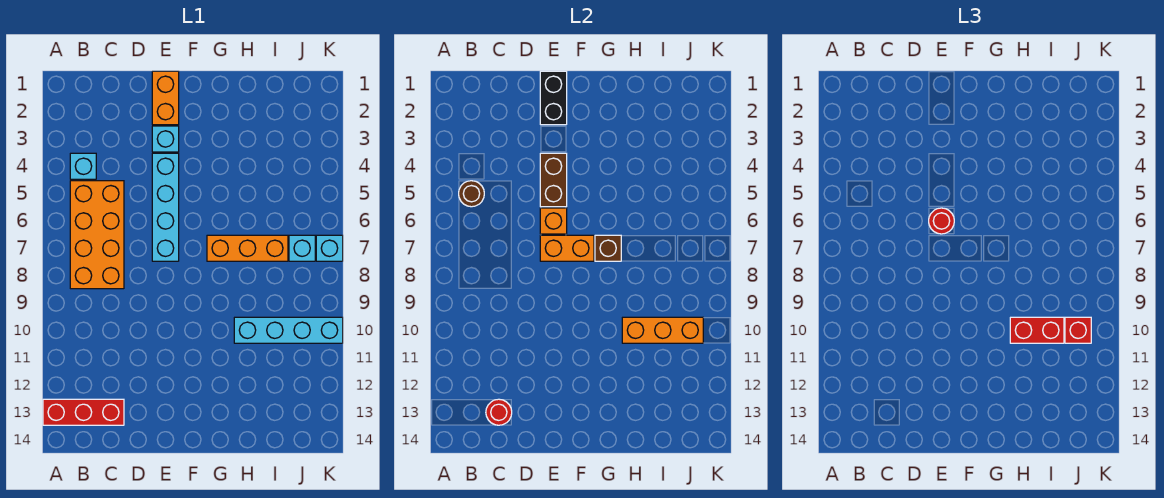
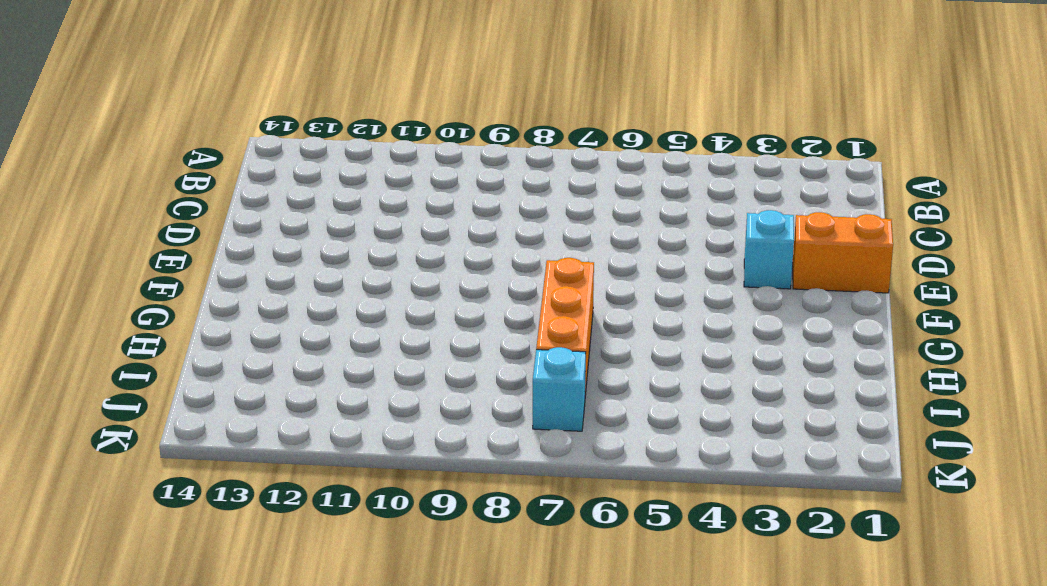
none -> red brick A13:C13 level 1
none -> cyan brick B4 level 1
none -> orange brick B5:C8 level 1

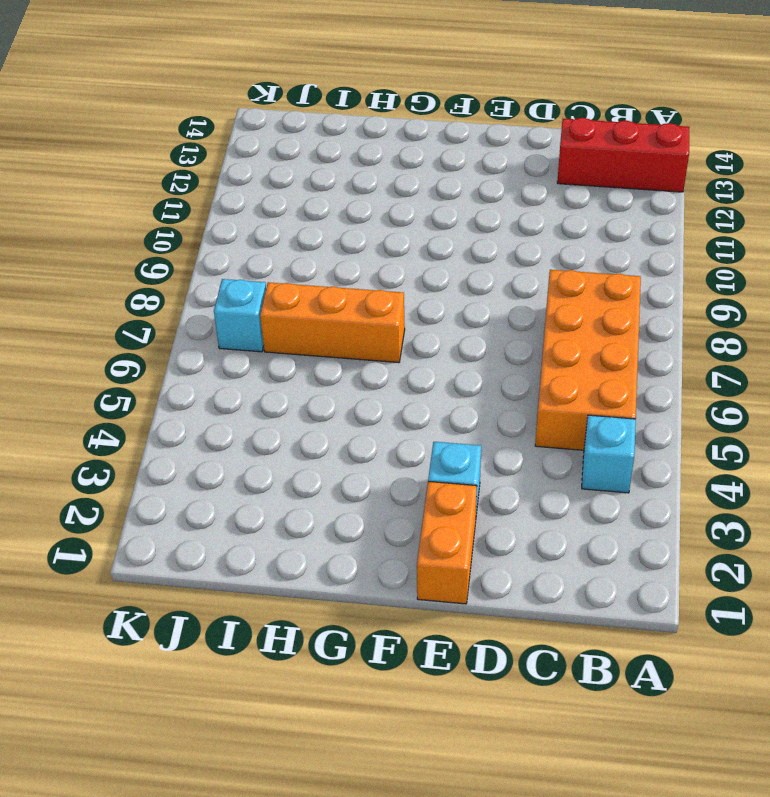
none -> cyan brick E4:E7 level 1
none -> cyan brick H10:K10 level 1
none -> cyan brick K7 level 1

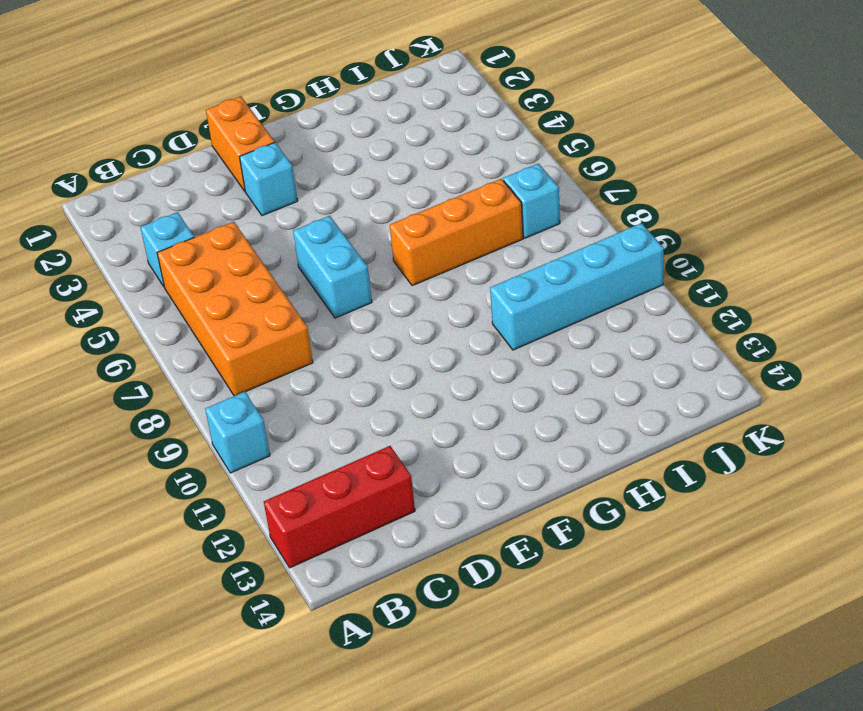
cyan brick A10 level 1 -> cyan brick K7 level 1
cyan brick E6:E7 level 1 -> cyan brick E4:E7 level 1
none -> brown round brick B5 level 2
none -> red round brick C13 level 2
none -> black brick E1:E2 level 2

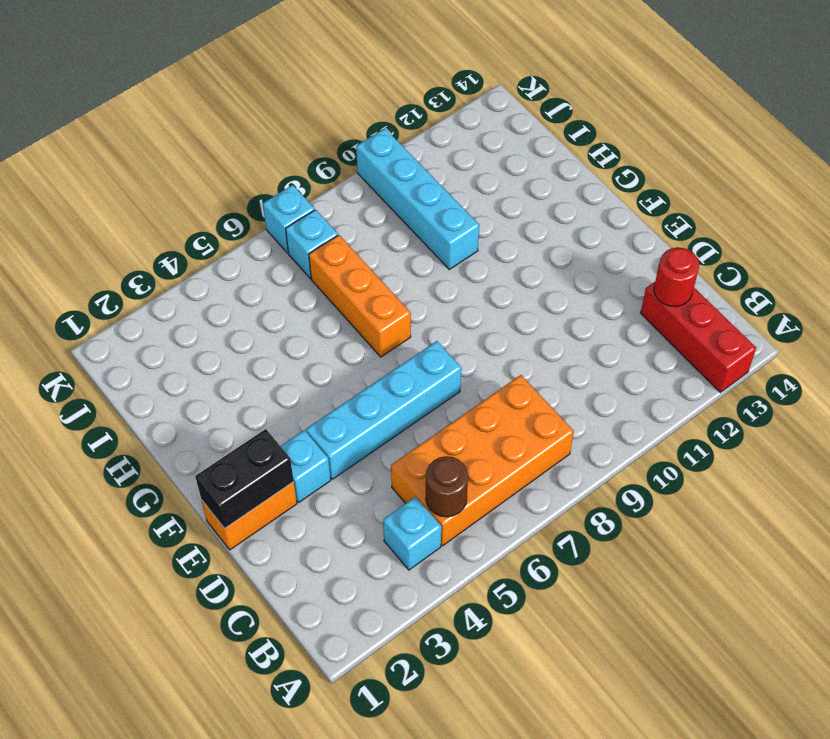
none -> brown brick E4:E5 level 2
none -> orange brick E6 level 2
none -> orange brick E7:F7 level 2

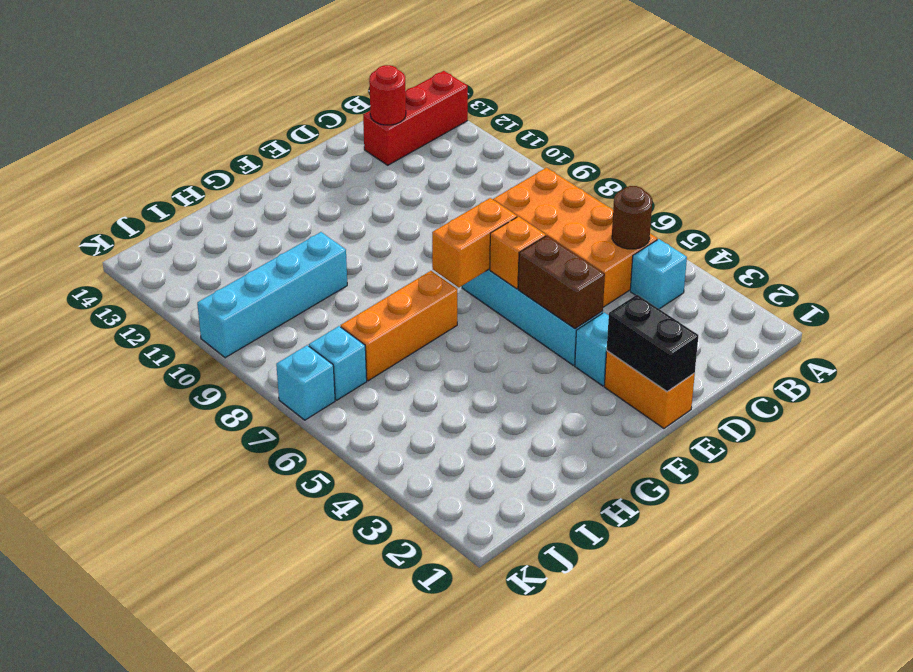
none -> brown brick G7 level 2
none -> orange brick H10:J10 level 2
none -> red round brick E6 level 3

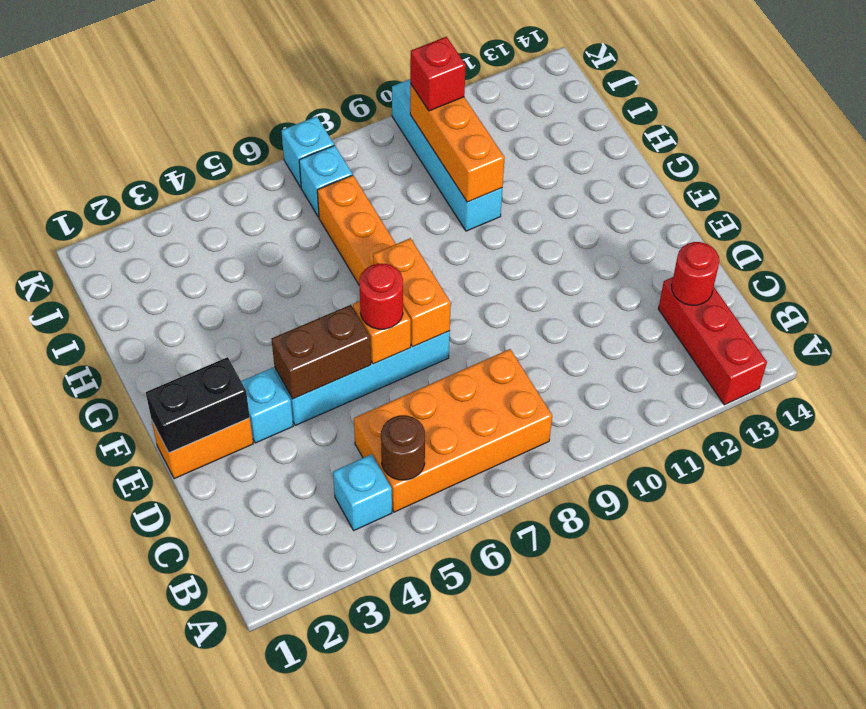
none -> brown brick G7 level 2
none -> red brick H10:I10 level 3

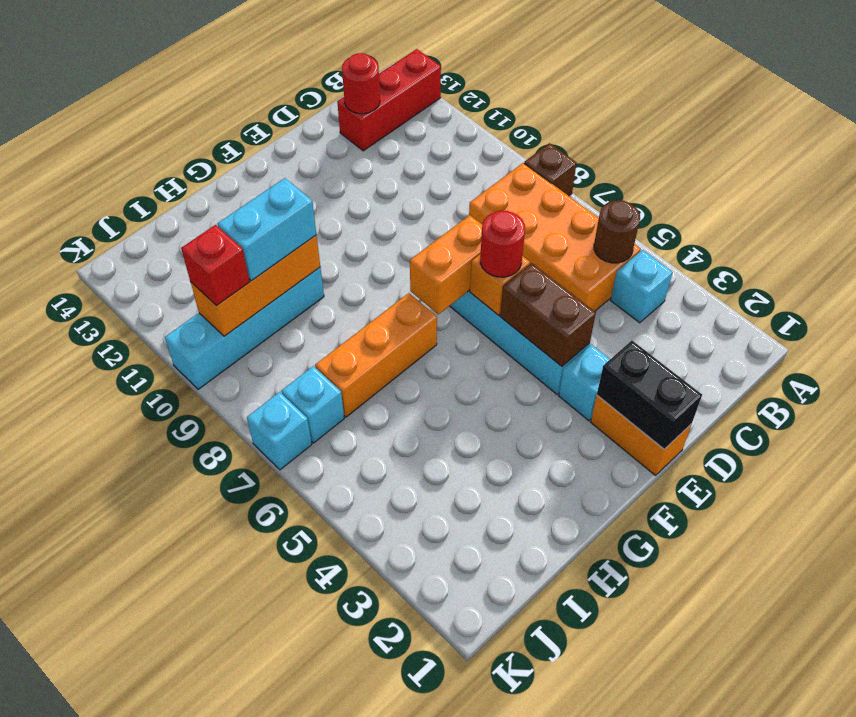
brown brick A8 level 1 -> brown brick G7 level 2
cyan brick H10:I10 level 3 -> red brick H10:I10 level 3

